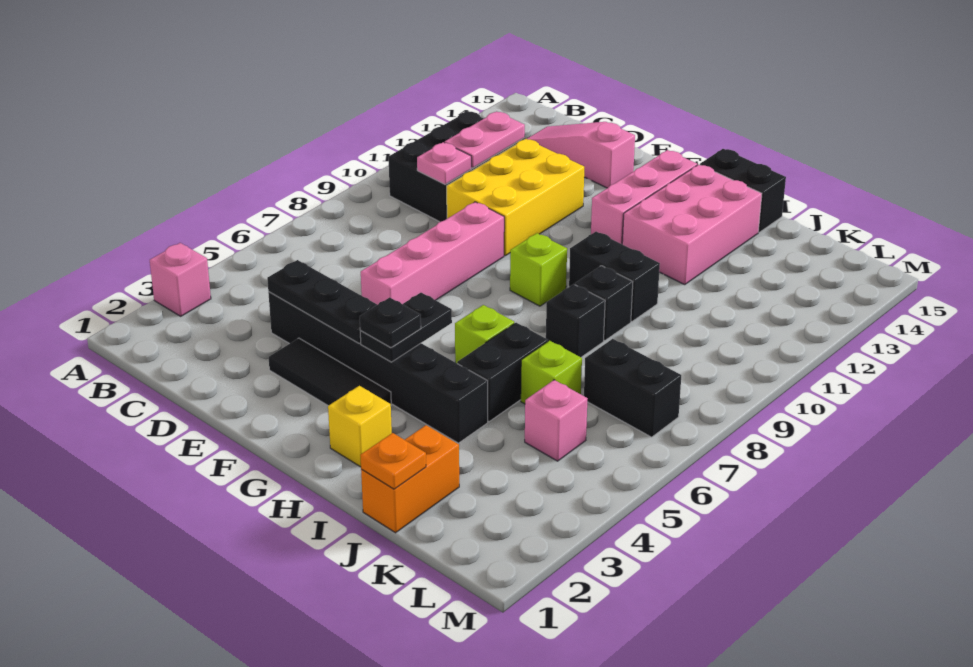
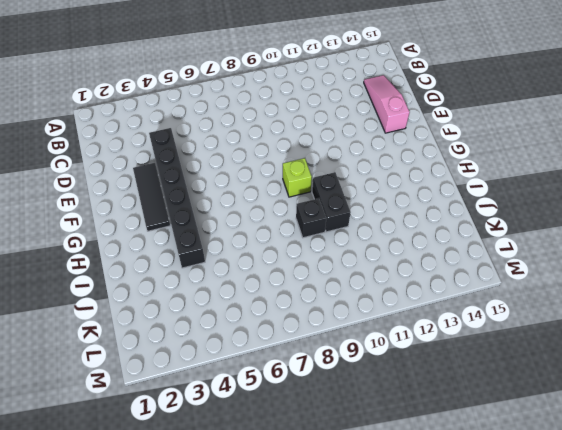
none -> pink brick A3 level 1
none -> black brick B10:C12 level 1
none -> yellow brick D10:E12 level 1

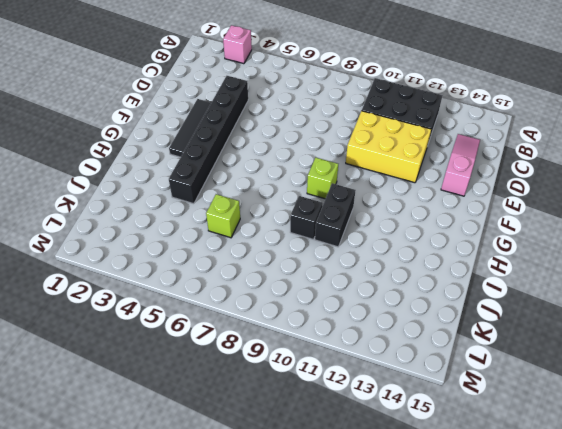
none -> pink brick E6:E9 level 1
none -> pink brick G12:G14 level 1
none -> yellow brick H2 level 1

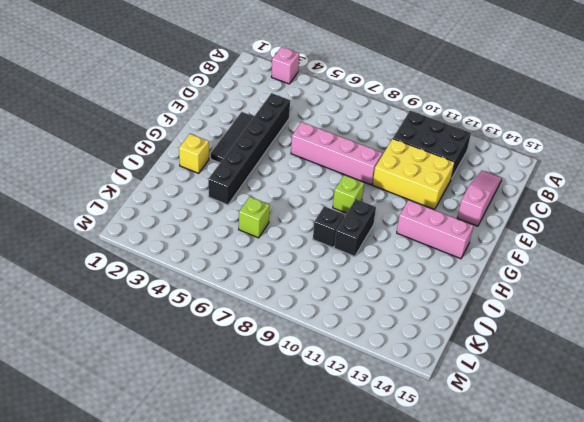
none -> lime brick H6 level 1
none -> pink brick H12:I14 level 1
none -> black brick H15:I15 level 1

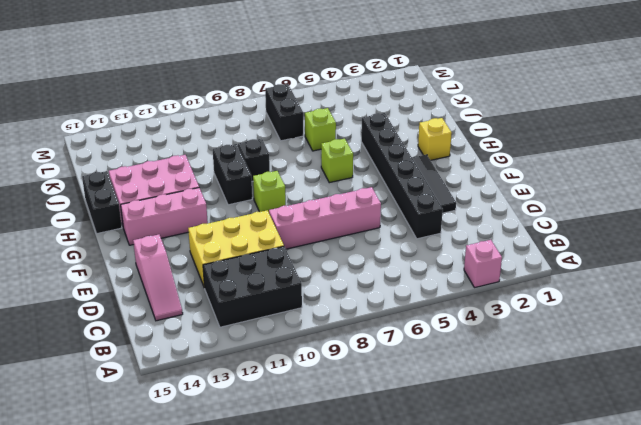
none -> black brick I5:I6 level 1
none -> black brick I8 level 1
none -> orange brick J1:J2 level 1

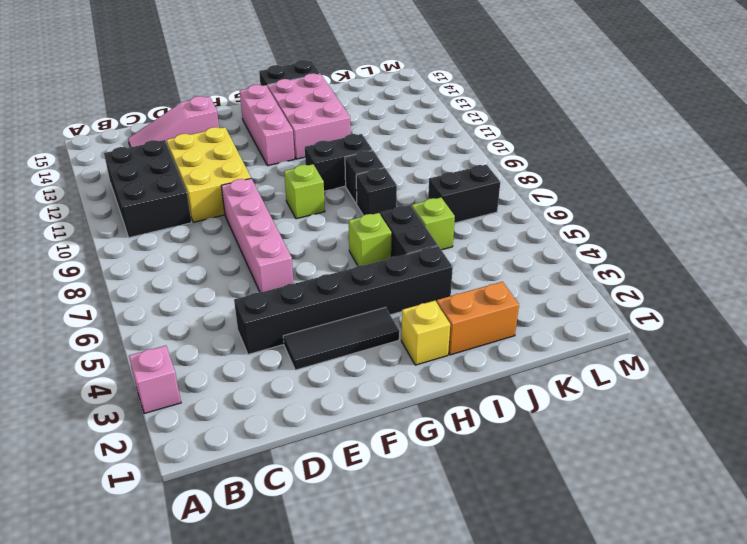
orange brick I2:J2 level 1 -> orange brick J1:J2 level 1
none -> pink brick K5 level 1
none -> pink plate C10 level 2
none -> pink plate C11:C12 level 2

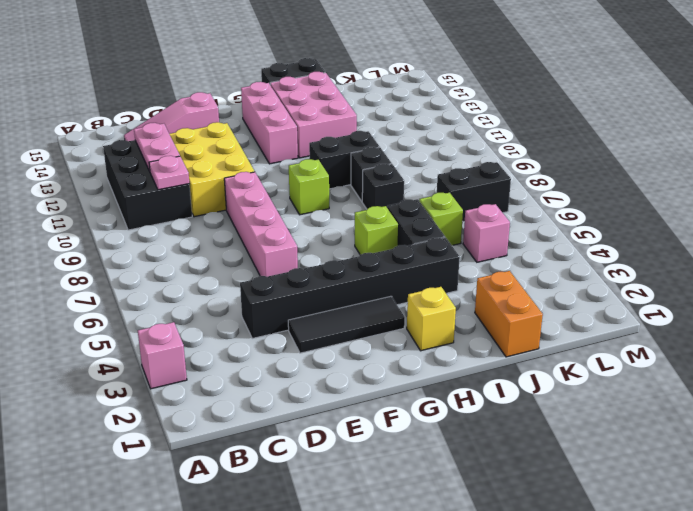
none -> black plate D4:F4 level 2
none -> black plate G4:G5 level 2
none -> orange plate J1 level 2

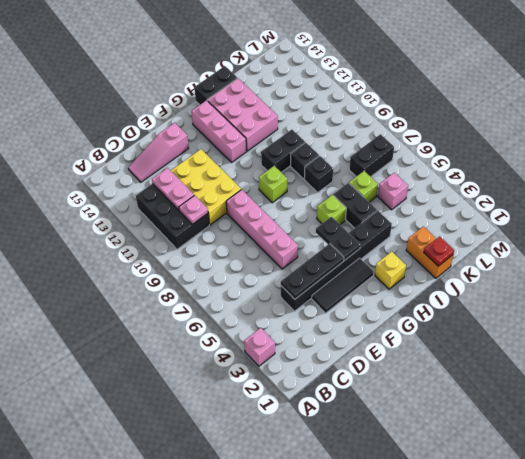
red plate J1 level 2 -> orange plate J1 level 2
none -> black plate G4 level 3

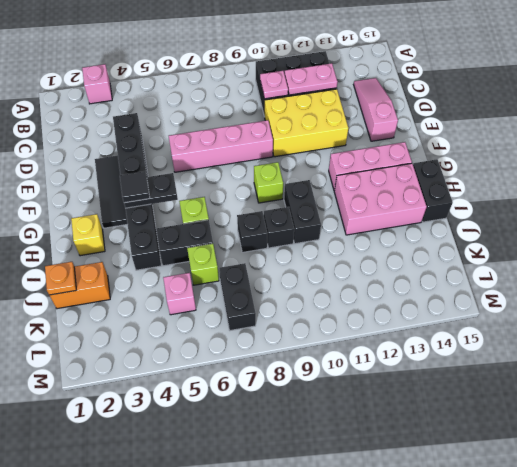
black tile G4 level 3 -> black plate G4 level 3

